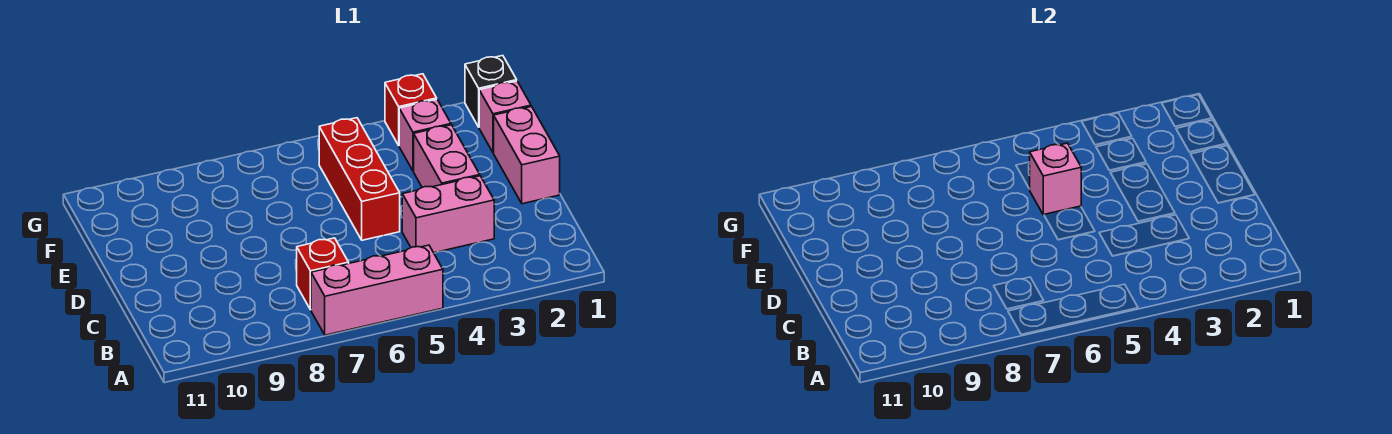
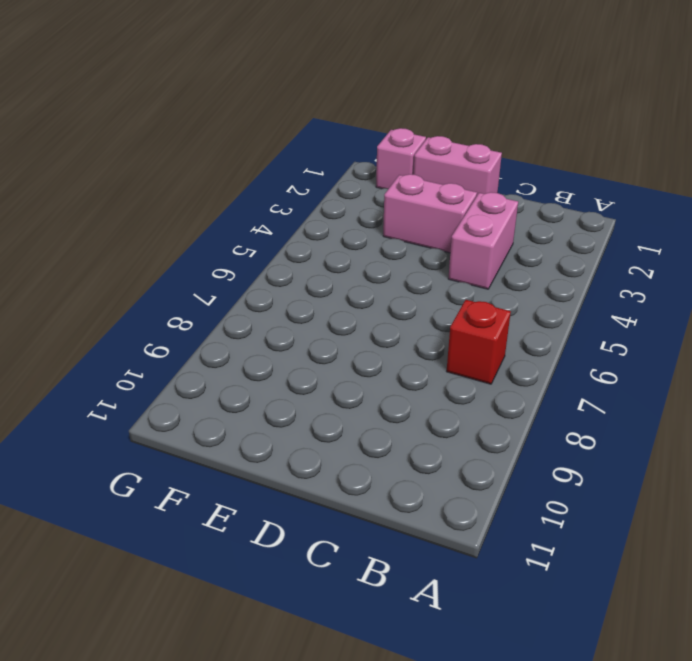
none -> pink brick A5:A7 level 1
none -> red brick D5:F5 level 1

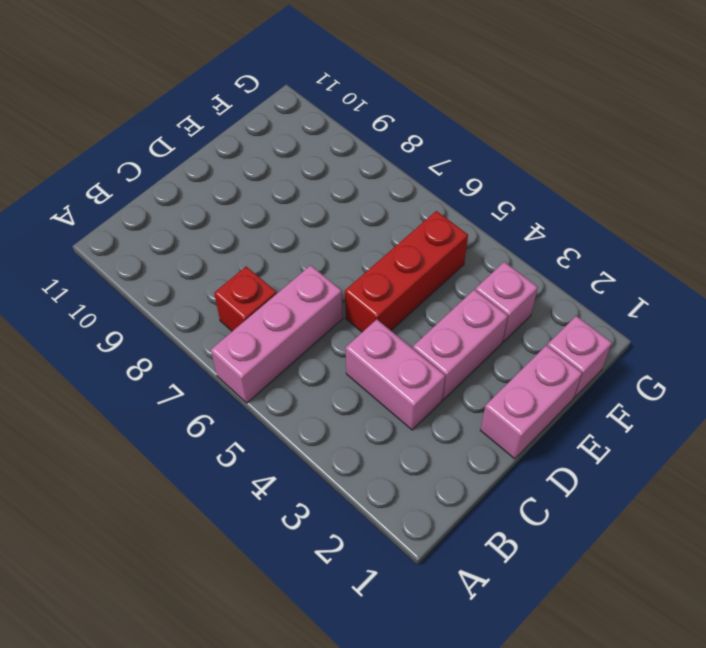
pink brick A6:C6 level 1 -> pink brick A5:A7 level 1
none -> black brick G1 level 1
none -> red brick G3 level 1

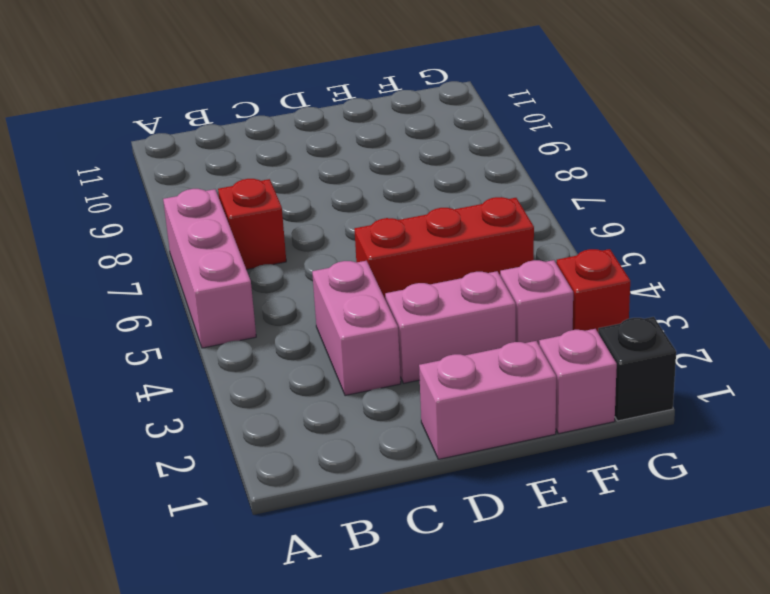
none -> pink brick E5 level 2

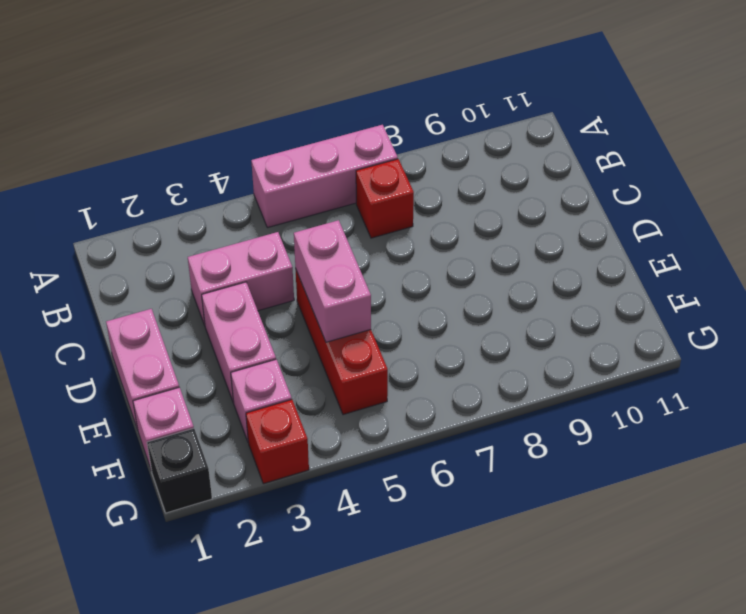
pink brick D5:E5 level 2 -> pink brick E5 level 2

